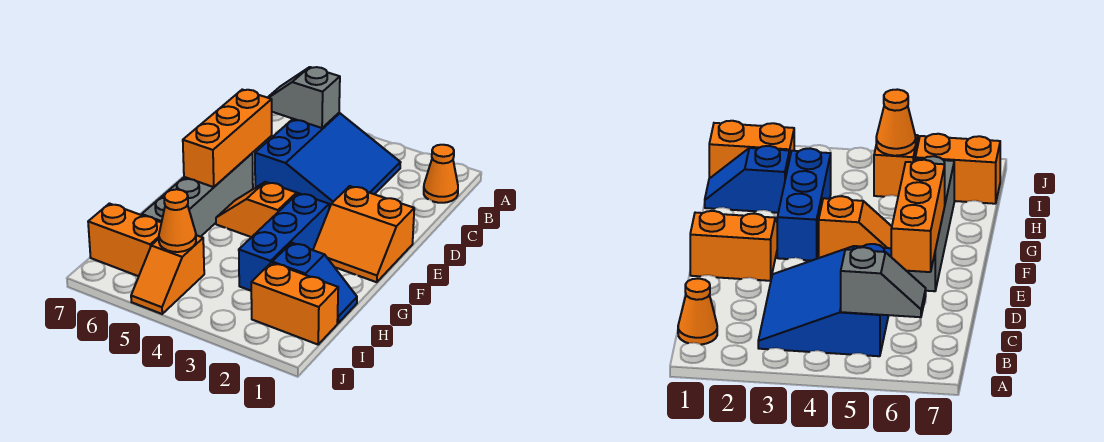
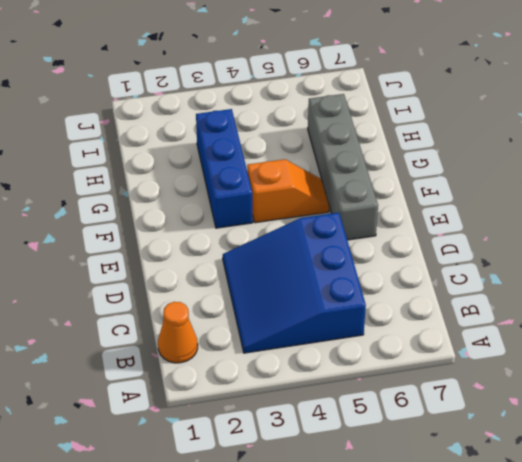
none -> orange slope E1:F2 level 1 top E
none -> blue slope H1:H2 level 1 top 2
none -> orange brick I1:I2 level 1

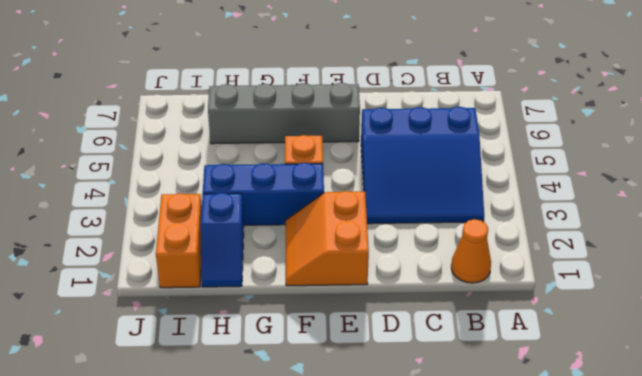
none -> orange slope I5:J5 level 1 top I
none -> orange brick I6:I7 level 1
none -> grey slope B5:B6 level 2 top 5

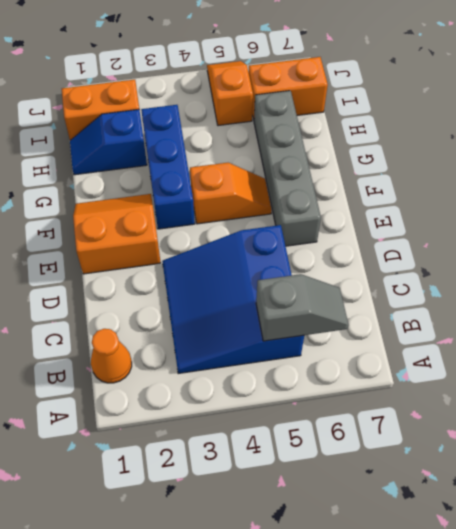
none -> orange brick D6:F6 level 2
none -> orange cone I5 level 2

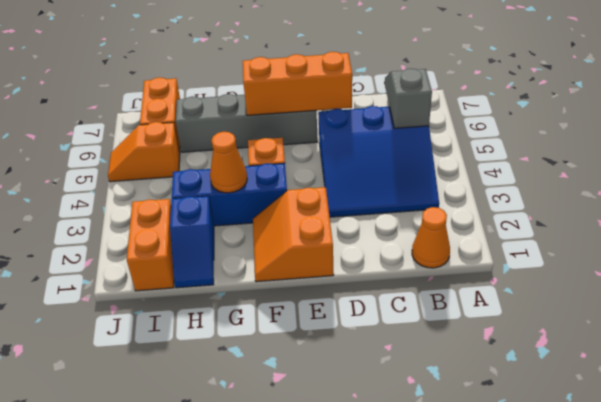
orange cone G3 level 2 -> orange cone I5 level 2

